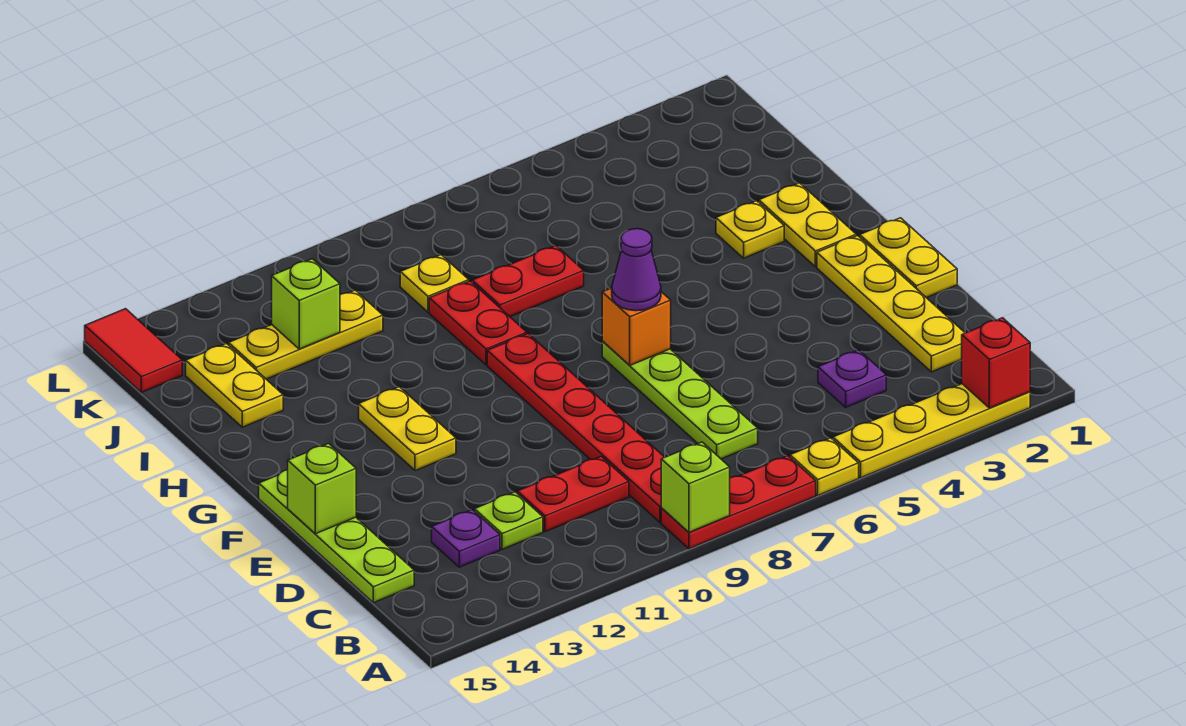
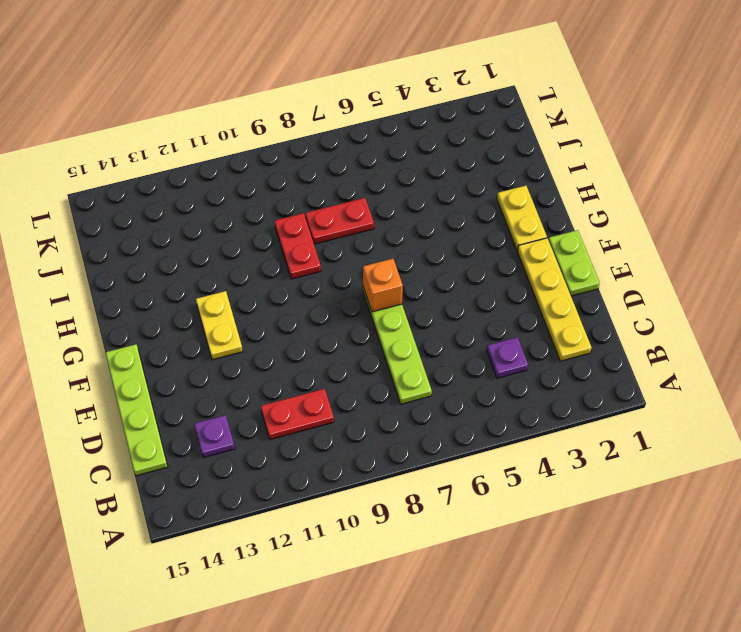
lime plate E1:F1 level 1 -> yellow plate E1:F1 level 1
none -> yellow plate A2:A5 level 1
none -> yellow plate A6 level 1
none -> red plate A7:A9 level 1

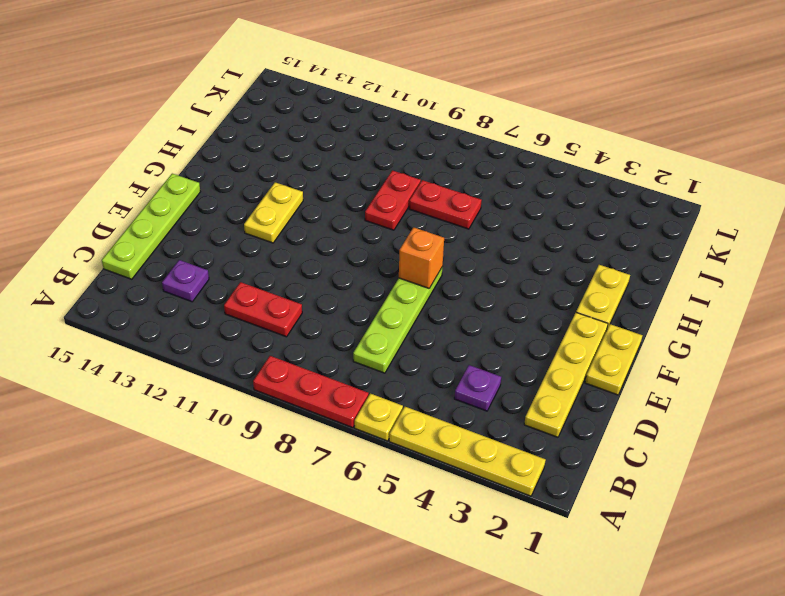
none -> red plate B9:G9 level 1
none -> lime plate C12 level 1
none -> yellow plate H3 level 1

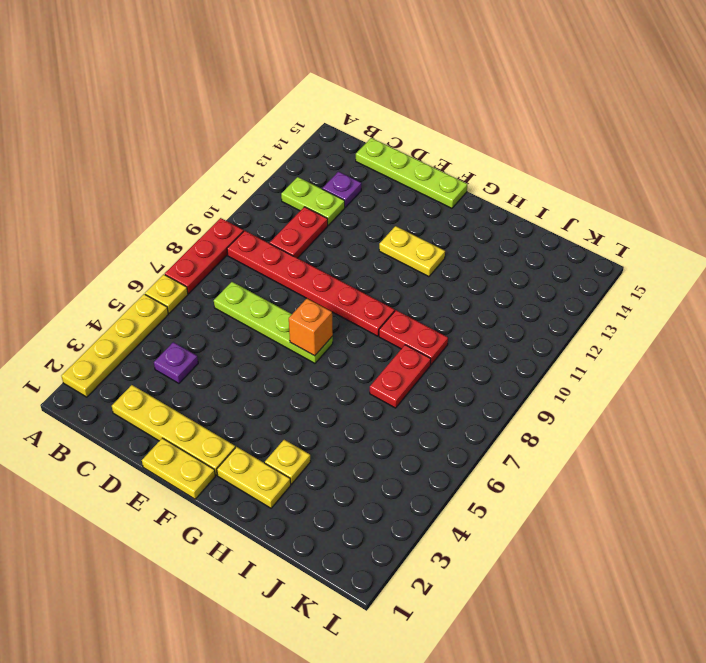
lime plate B12:C12 level 1 -> lime plate C12 level 1
none -> yellow plate I14:J14 level 1
none -> yellow plate J9 level 1
none -> yellow plate J11:J13 level 1

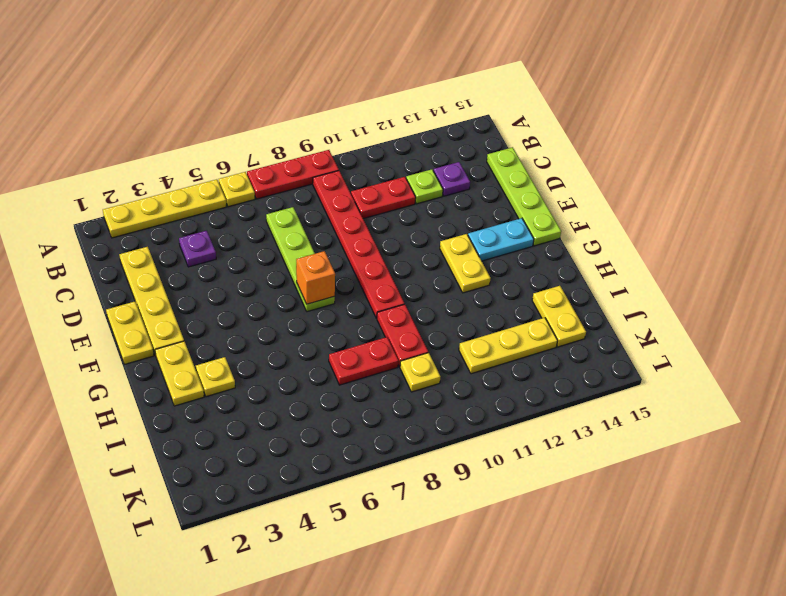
cyan plate F13:F14 level 1 -> none
none -> red tile K15:L15 level 1
none -> red brick A2 level 2
none -> lime brick A9 level 2

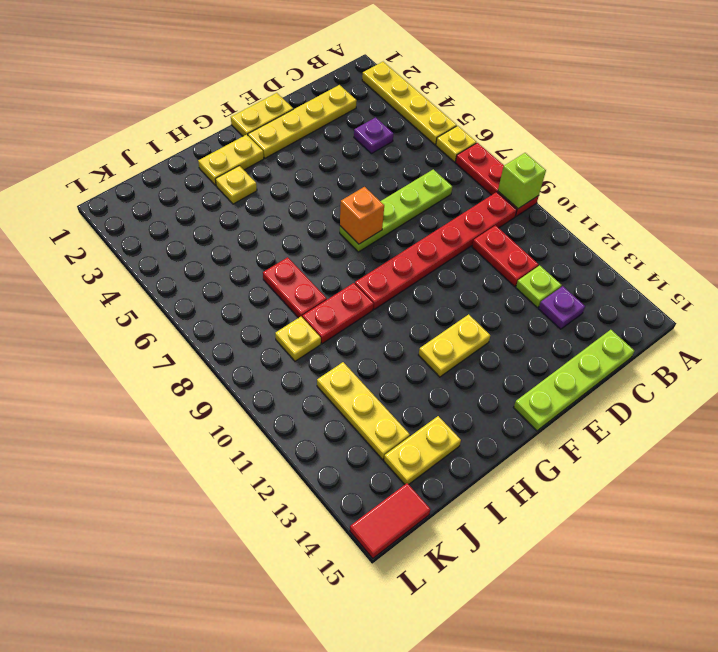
none -> red brick A2 level 2
none -> lime brick E15 level 2
none -> lime brick J12 level 2

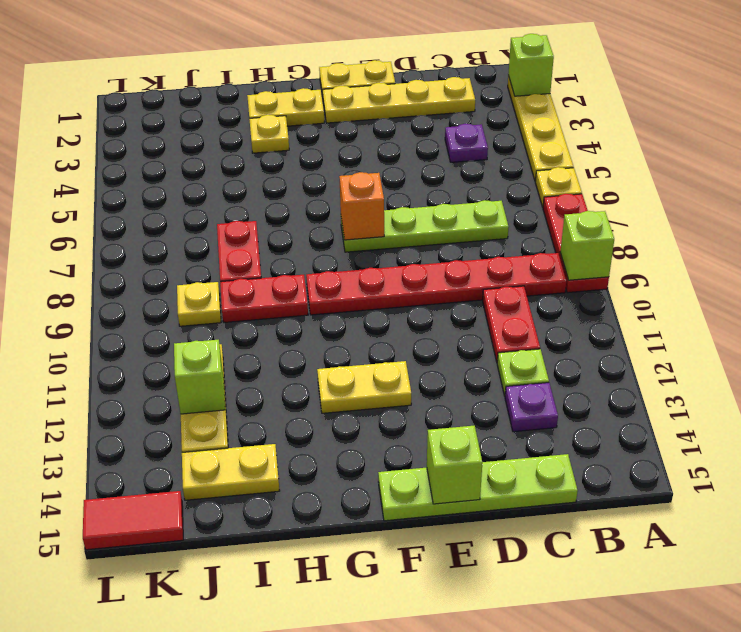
lime brick A2 level 2 -> red brick A2 level 2
none -> purple cone F7 level 3

